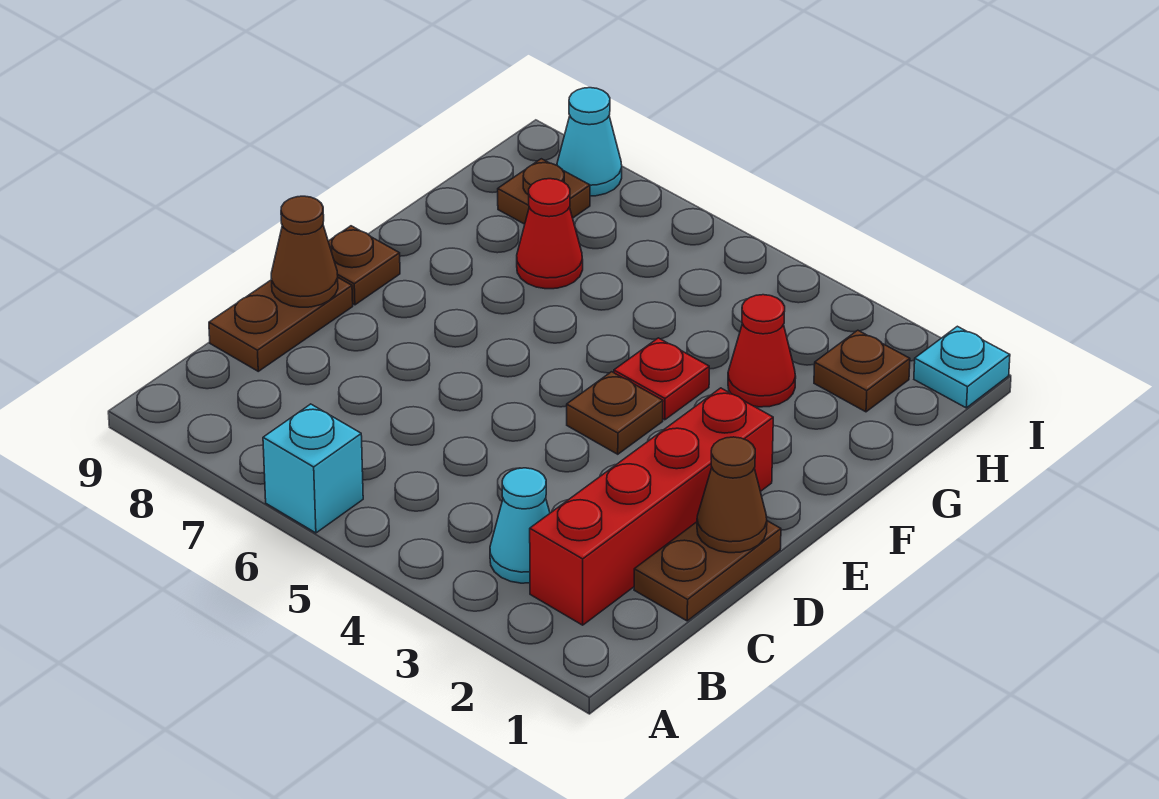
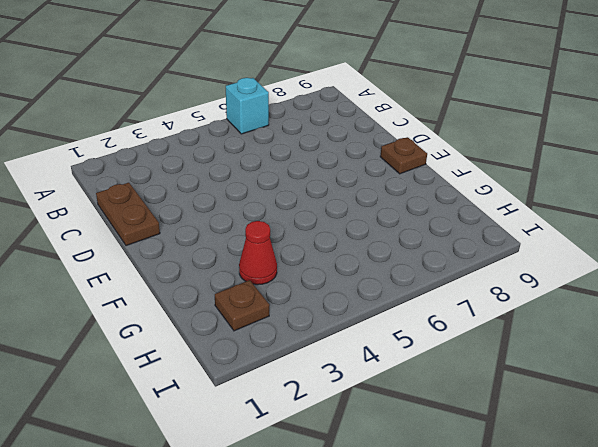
none -> red brick B2:E2 level 1
none -> cyan cone B3 level 1
none -> brown plate C9:D9 level 1

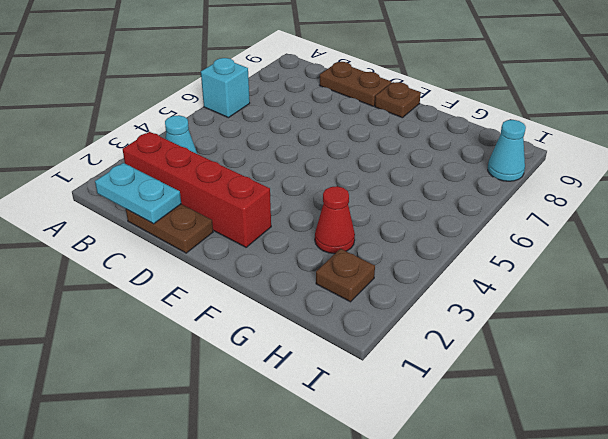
cyan plate B1:C1 level 2 -> none
none -> brown plate E4 level 1
none -> red plate F4 level 1
none -> red cone G7 level 1

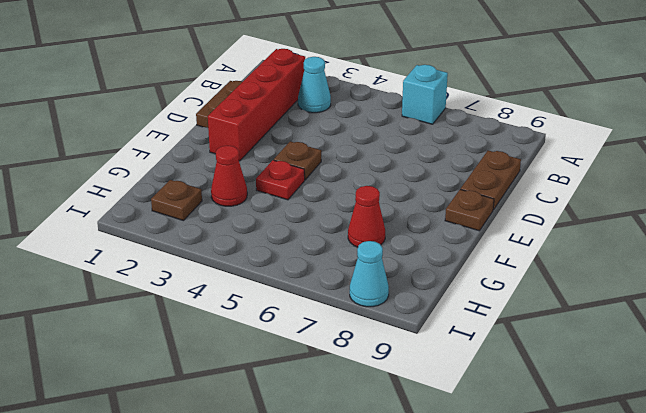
none -> brown plate H8 level 1
none -> cyan plate I1 level 1
none -> brown cone D1 level 2

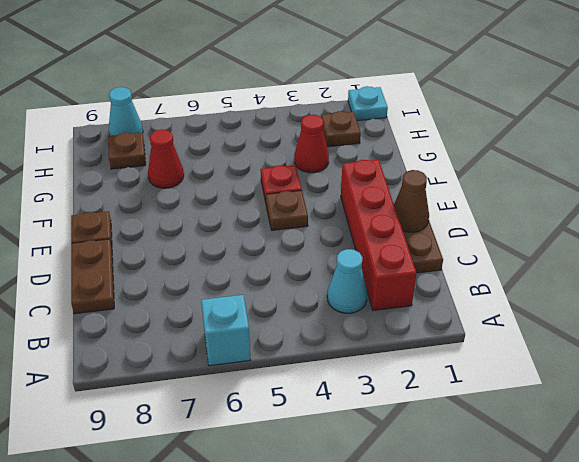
none -> brown cone D9 level 2

